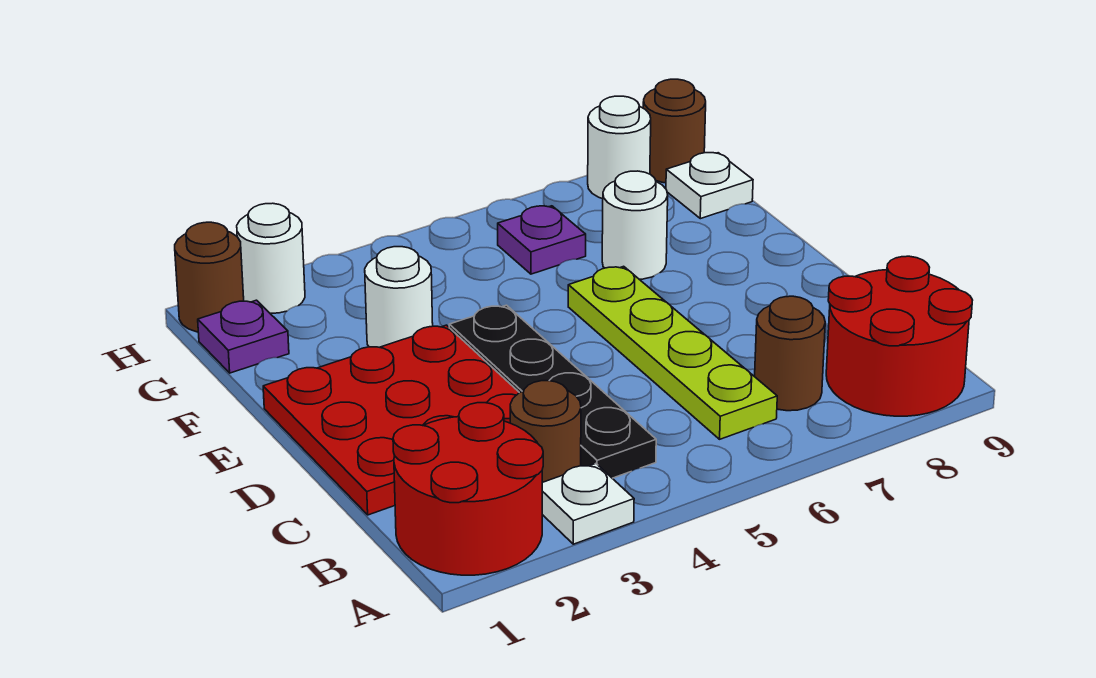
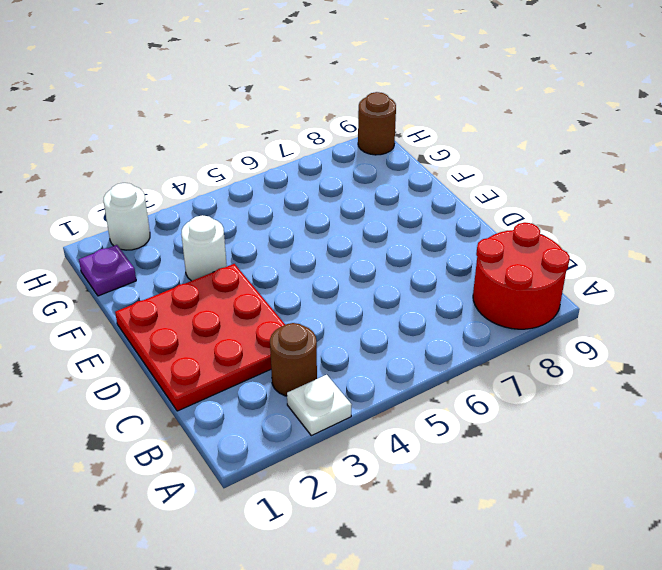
none -> red round brick A1:B2 level 1
none -> black plate B4:E4 level 1
none -> lime plate B6:E6 level 1

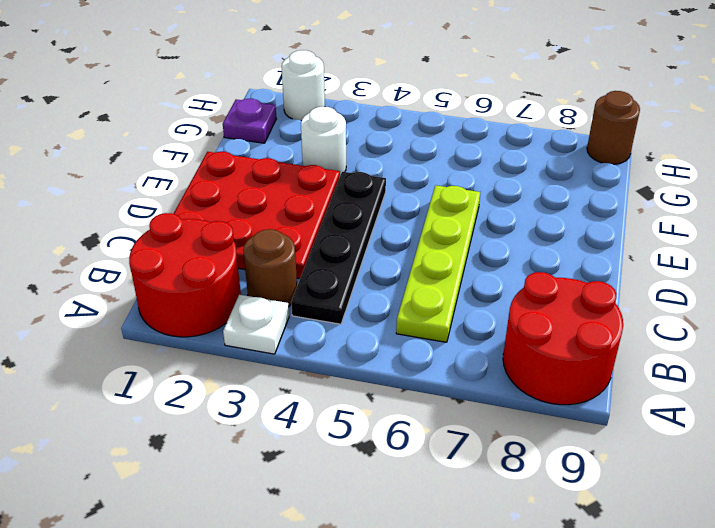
none -> brown round brick B7 level 1
none -> white round brick F7 level 1
none -> purple plate G6 level 1

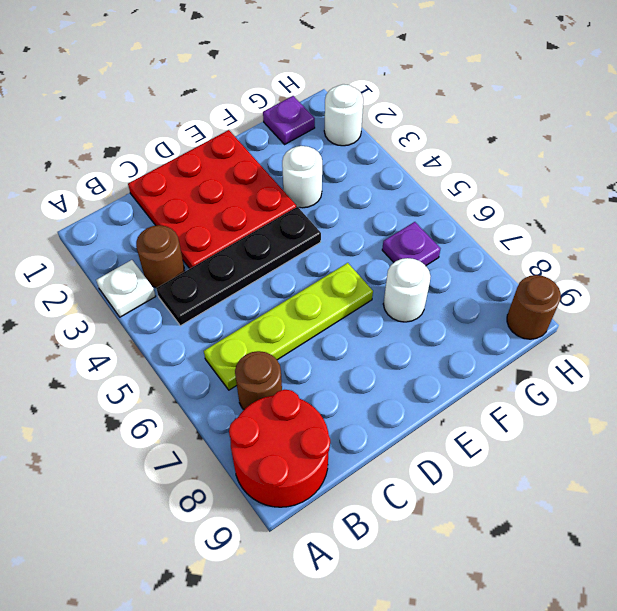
none -> red round brick A1:B2 level 1
none -> white plate G9 level 1
none -> brown round brick H1 level 1

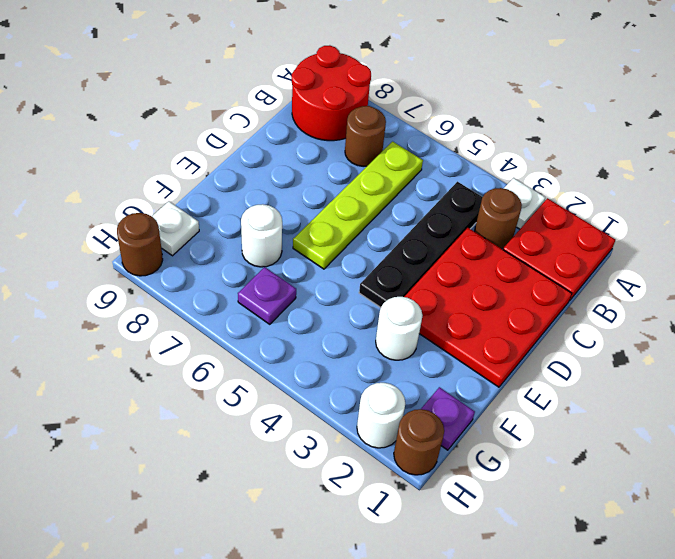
red plate A1:B2 level 1 -> red round brick A1:B2 level 1
none -> white round brick H8 level 1

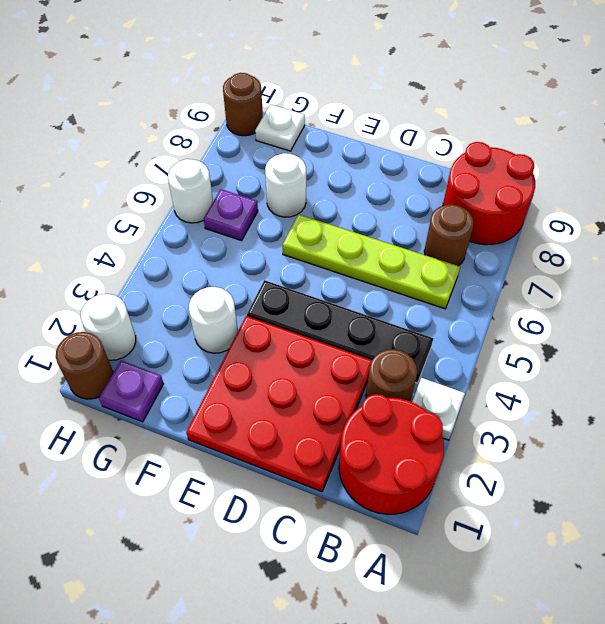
white round brick H6 level 1 -> white round brick H8 level 1

